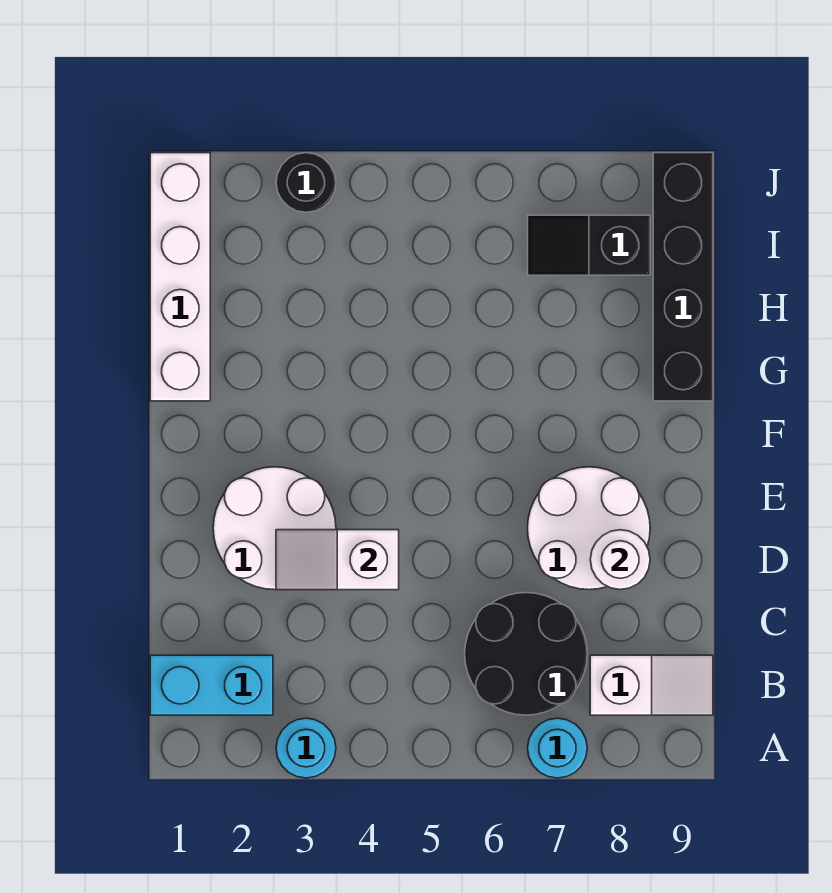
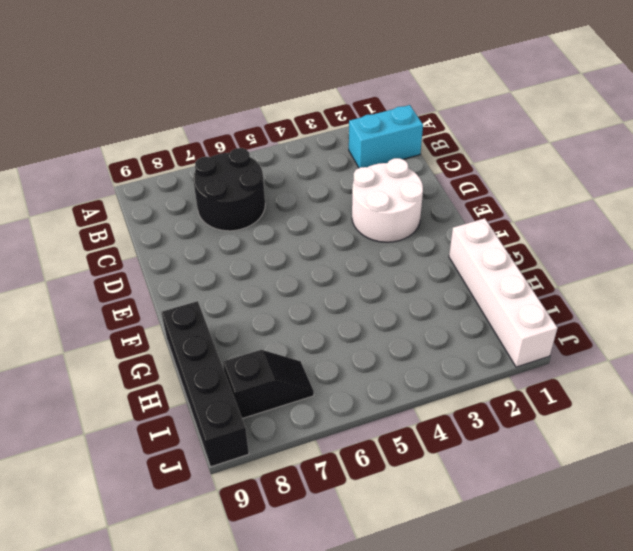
none -> cyan round brick A3 level 1
none -> cyan round brick A7 level 1
none -> white slope B8:B9 level 1 top 8

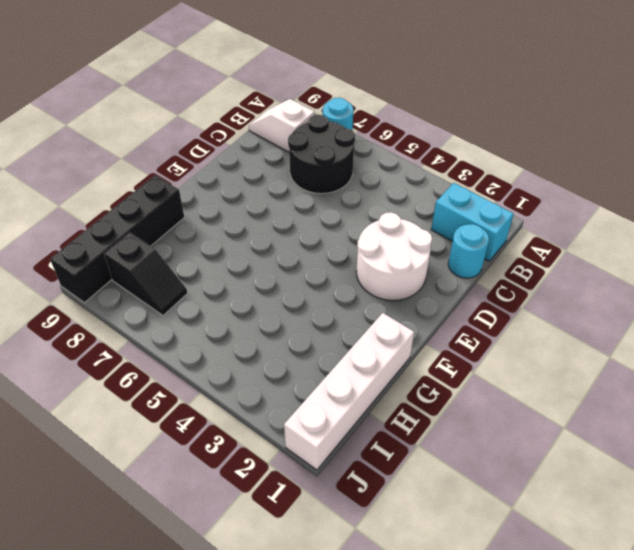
cyan round brick C1 level 1 -> cyan round brick A3 level 1
none -> white round brick D7:E8 level 1
none -> black round brick J3 level 1
none -> white slope D3:D4 level 2 top 4

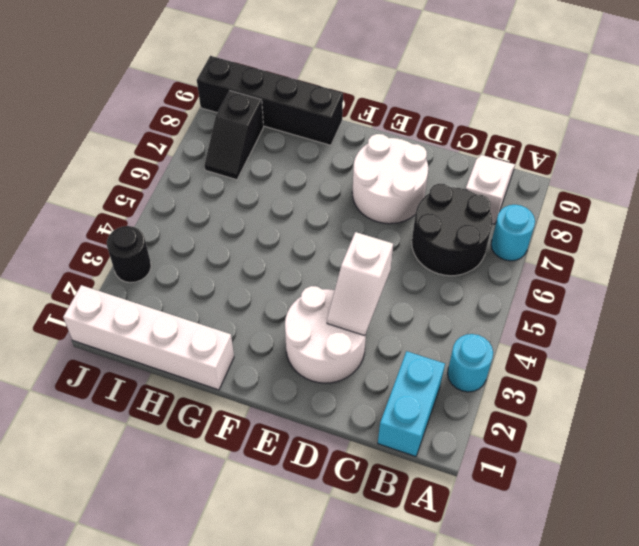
none -> white round brick D8 level 2

